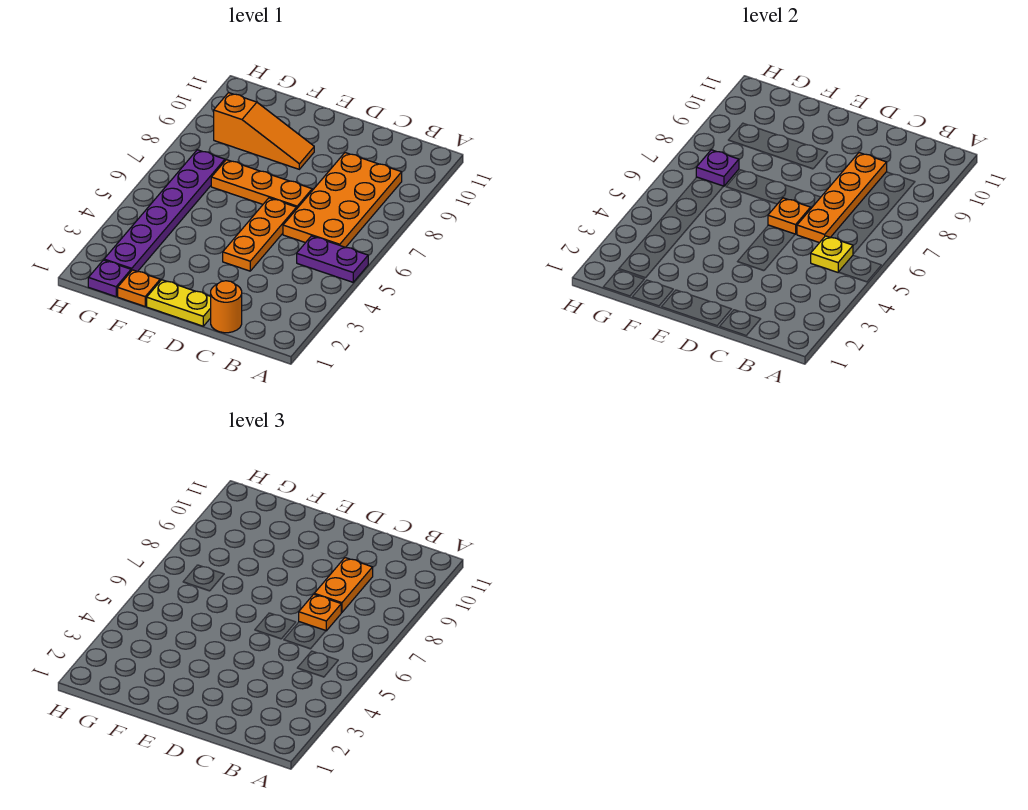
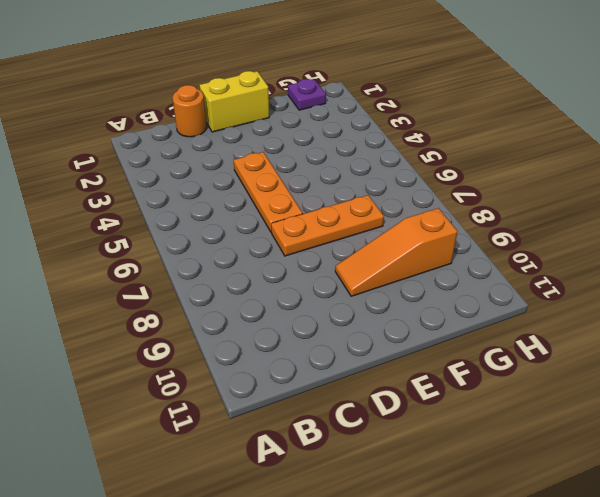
yellow brick D1:E1 level 1 -> yellow plate D1:E1 level 1
none -> purple plate A5:B5 level 1
none -> orange plate B6:C9 level 1
none -> orange plate F1 level 1

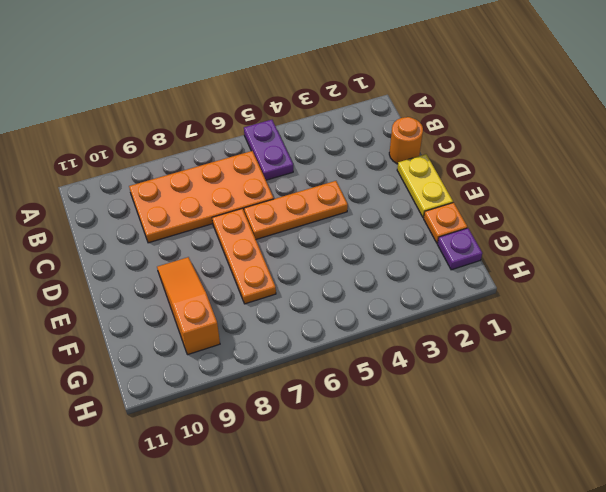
none -> purple plate G2:G7 level 1
none -> yellow plate B5 level 2
none -> orange plate C6:C9 level 2

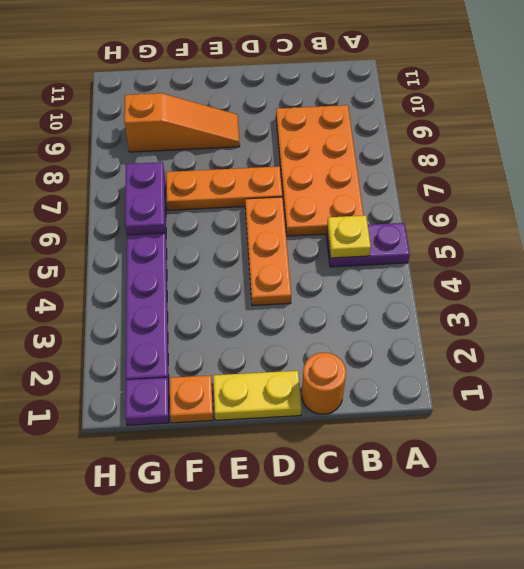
purple plate G6:G7 level 2 -> purple plate G7 level 2
none -> orange plate C6:C9 level 2
none -> orange plate D6 level 2
none -> orange plate C7 level 3

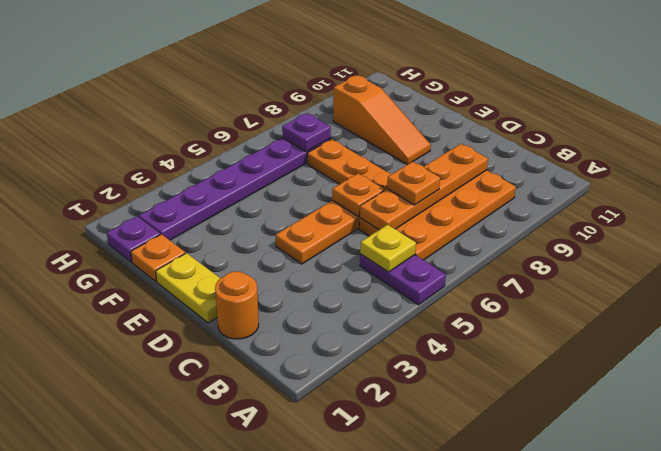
none -> orange plate C8:C9 level 3

